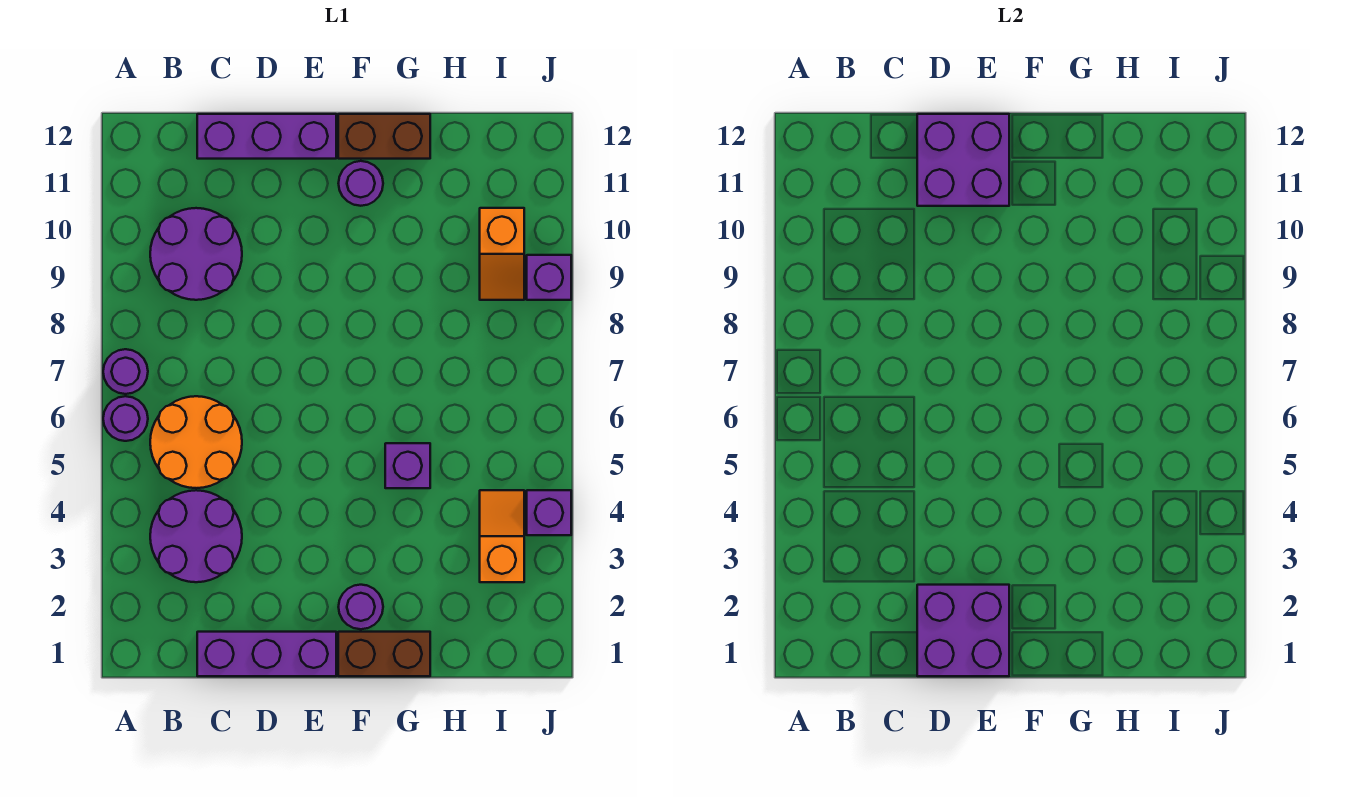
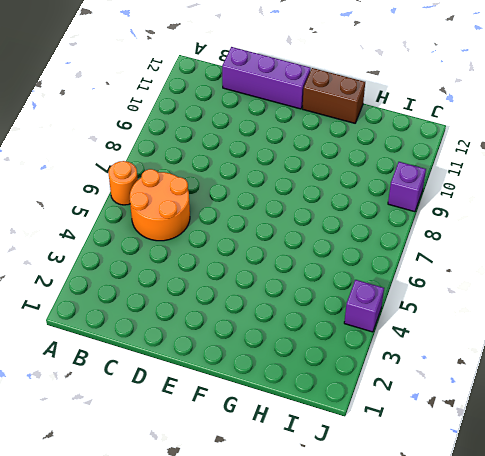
orange round brick A6 level 1 -> purple round brick A6 level 1
none -> purple round brick A7 level 1
none -> purple round brick B3:C4 level 1
none -> purple round brick B9:C10 level 1

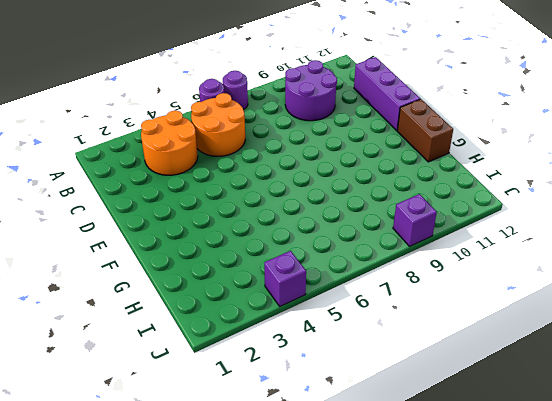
orange round brick B3:C4 level 1 -> purple round brick B3:C4 level 1
none -> purple brick C1:E1 level 1
none -> brown brick F1:G1 level 1
none -> purple round brick F2 level 1

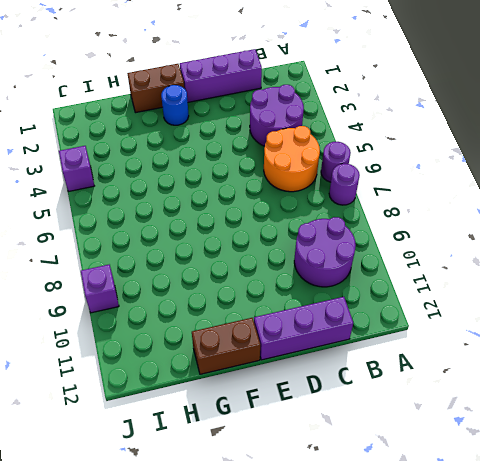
blue round brick F2 level 1 -> purple round brick F2 level 1
none -> purple round brick F11 level 1
none -> purple brick G5 level 1
none -> orange slope I3:I4 level 1 top 3

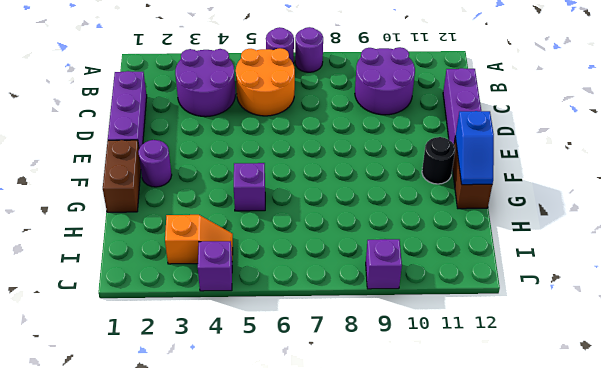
black round brick F11 level 1 -> purple round brick F11 level 1
blue slope F12:G12 level 2 top F -> none
none -> orange slope I9:I10 level 1 top 10
none -> purple brick D1:E2 level 2
none -> purple brick D11:E12 level 2

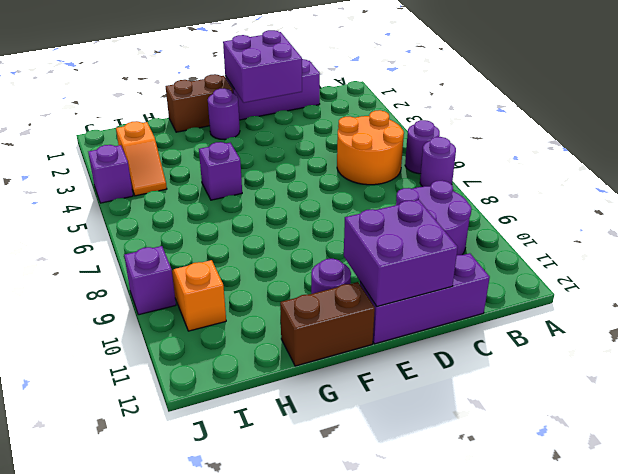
none -> purple round brick B3:C4 level 1

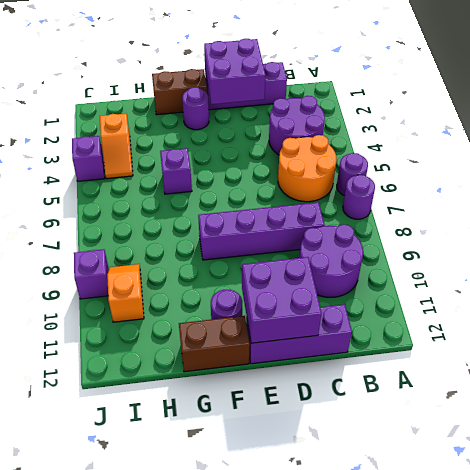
purple brick C8:F8 level 1 -> none

